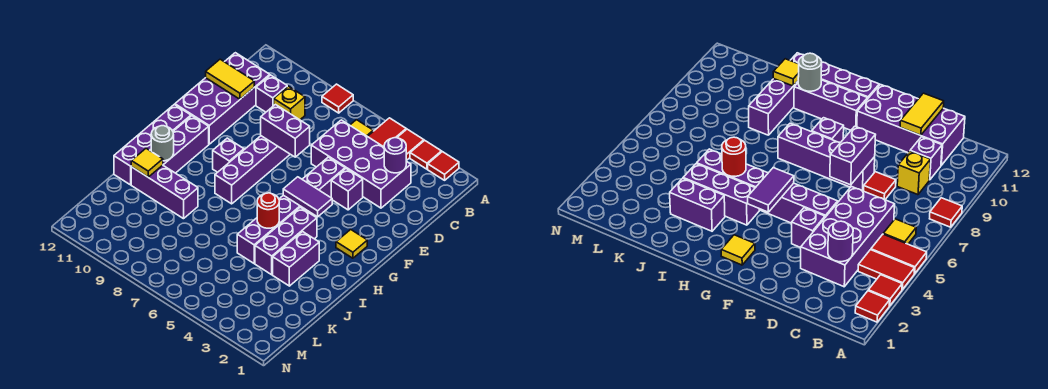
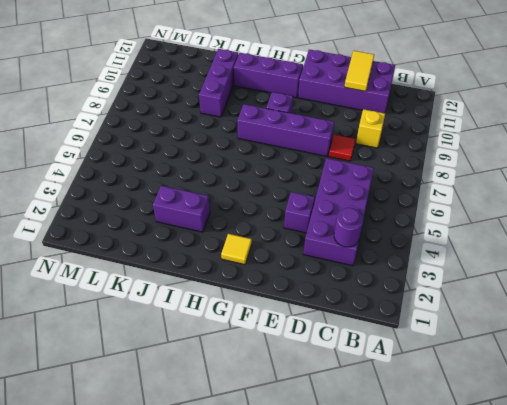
none -> red tile A2 level 1
none -> red tile A3 level 1
none -> red tile A4:B4 level 1

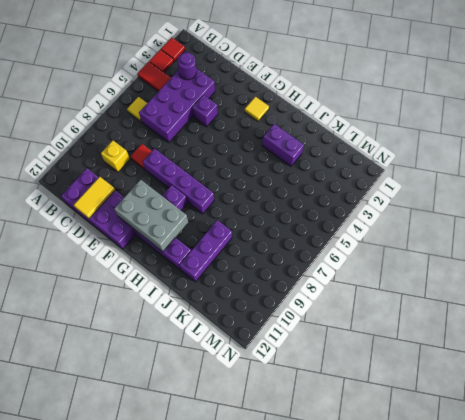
grey brick F10:H11 level 2 -> none
none -> red tile A5:B5 level 1
none -> red tile A8 level 1
none -> purple brick C10 level 1

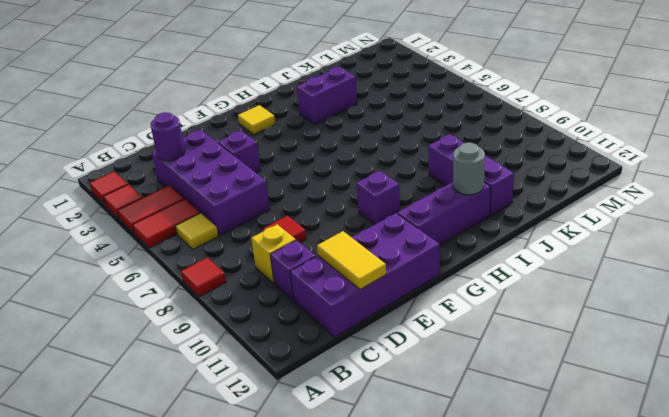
none -> purple brick E5:J5 level 1
none -> purple brick E8:H8 level 1
none -> purple brick G12:J12 level 1

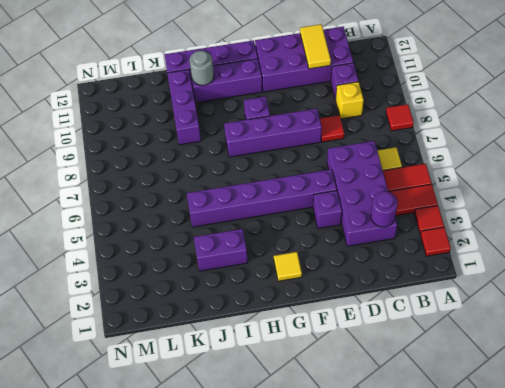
none -> purple brick H4:J4 level 1
none -> purple brick E7:E8 level 2
none -> purple tile G4:G5 level 2

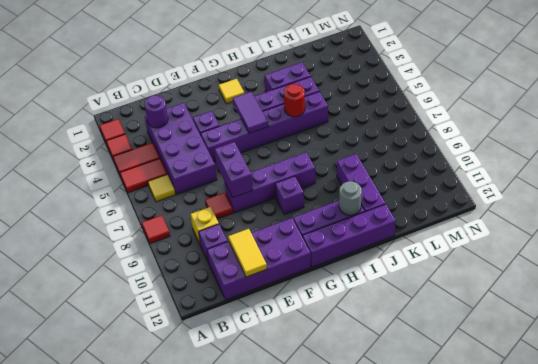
none -> yellow tile J11 level 2

